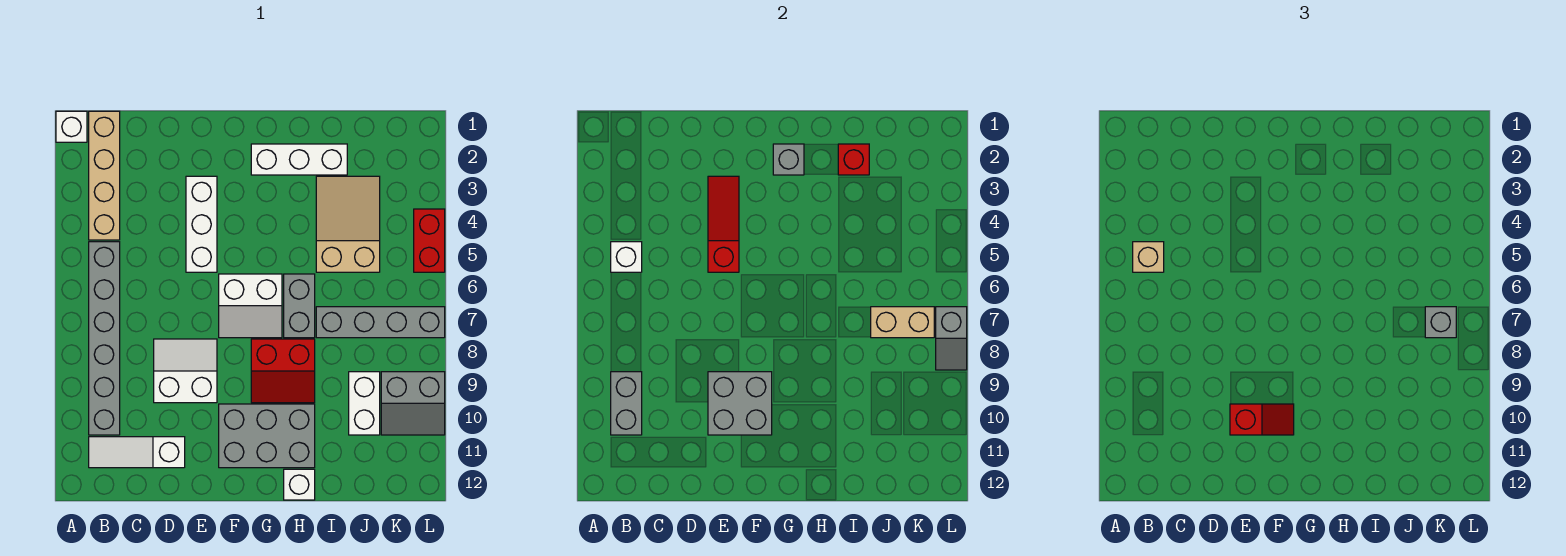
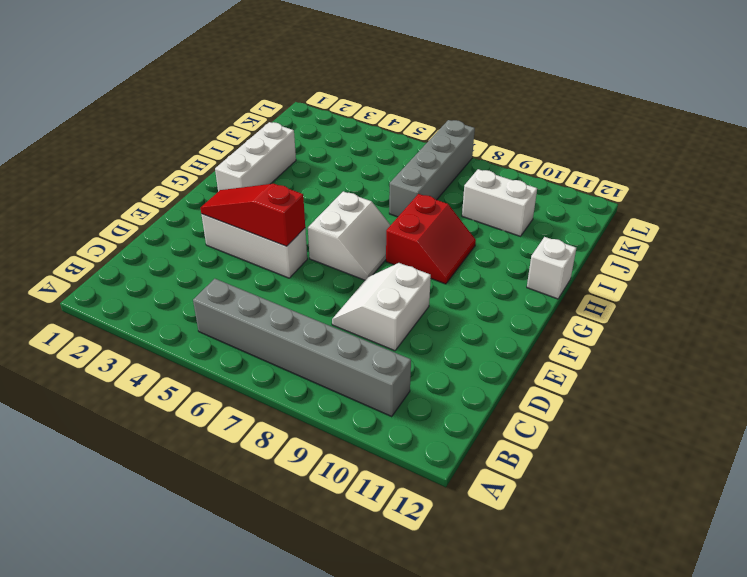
none -> white brick A1 level 1
none -> tan brick B1:B4 level 1
none -> white slope B11:D11 level 1 top D

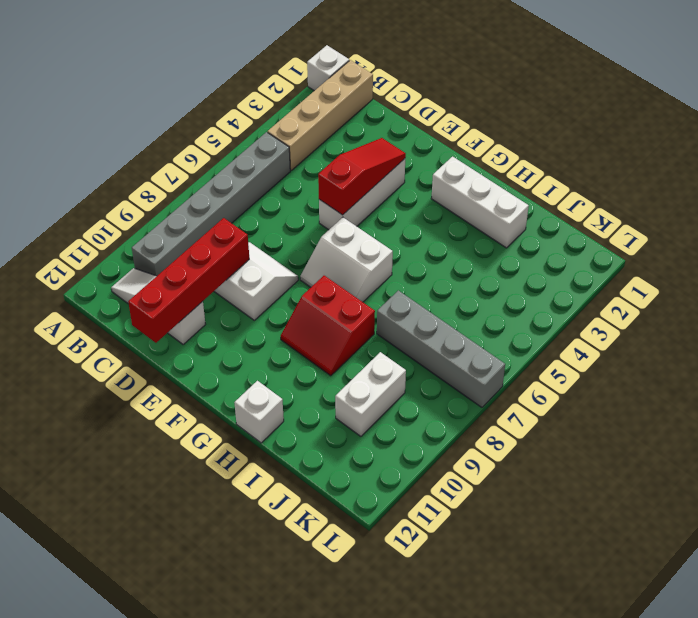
red brick D9:D12 level 2 -> none
none -> grey brick F10:H11 level 1
none -> grey brick H6:H7 level 1
none -> tan slope I3:J5 level 1 top 5

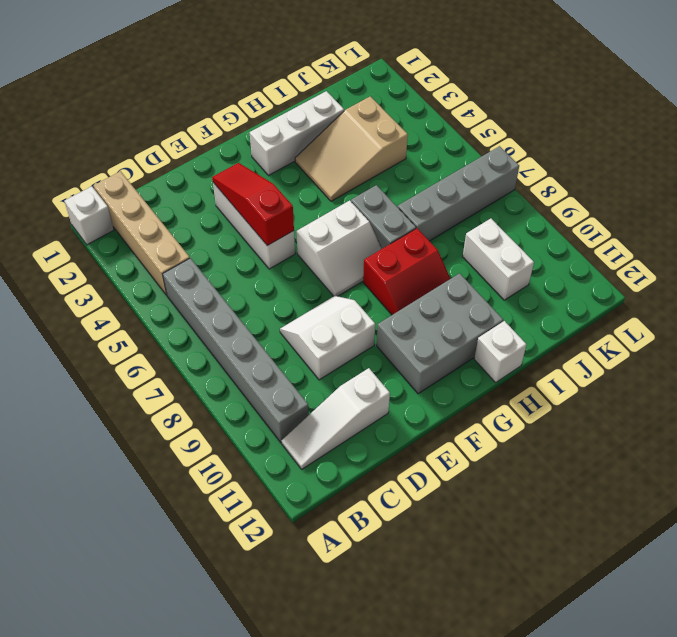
tan slope H3:J4 level 1 top J -> tan slope I3:J5 level 1 top 5
none -> grey slope K9:L10 level 1 top 9
none -> red brick L4:L5 level 1
none -> white brick B5 level 2

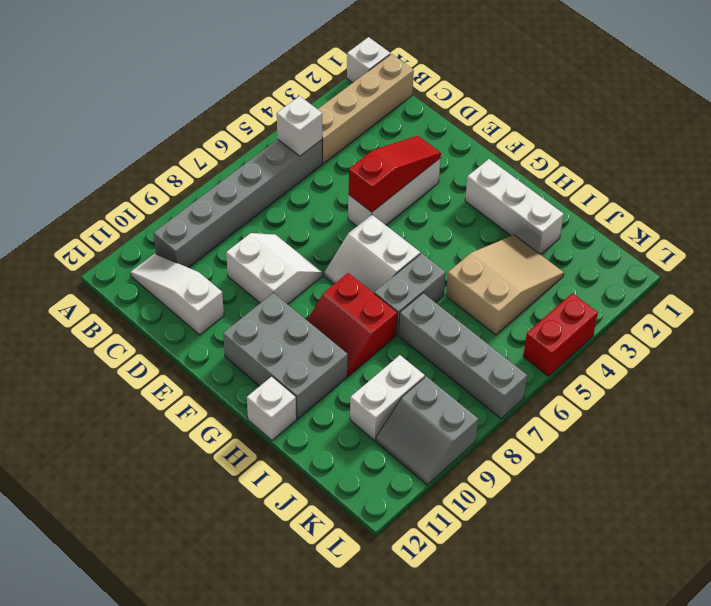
none -> grey brick B9:B10 level 2
none -> grey brick E9:F10 level 2
none -> grey brick G2 level 2

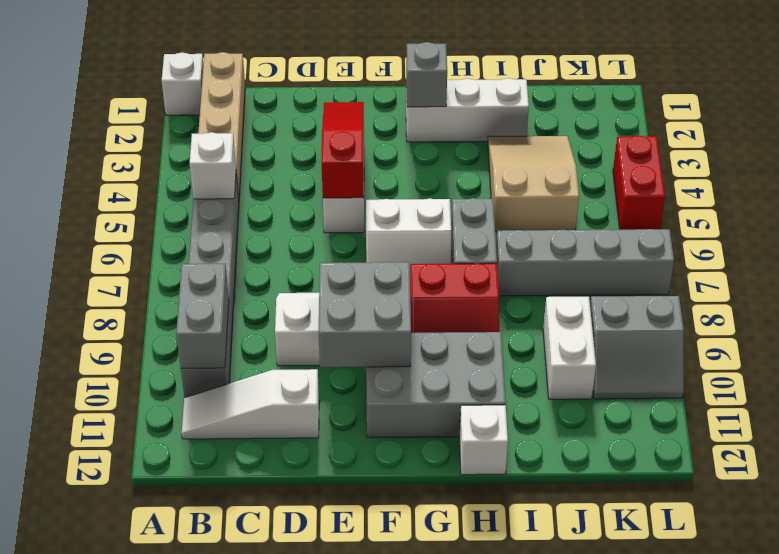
none -> red brick I2 level 2
none -> tan brick J7:K7 level 2
none -> grey slope L7:L8 level 2 top 7

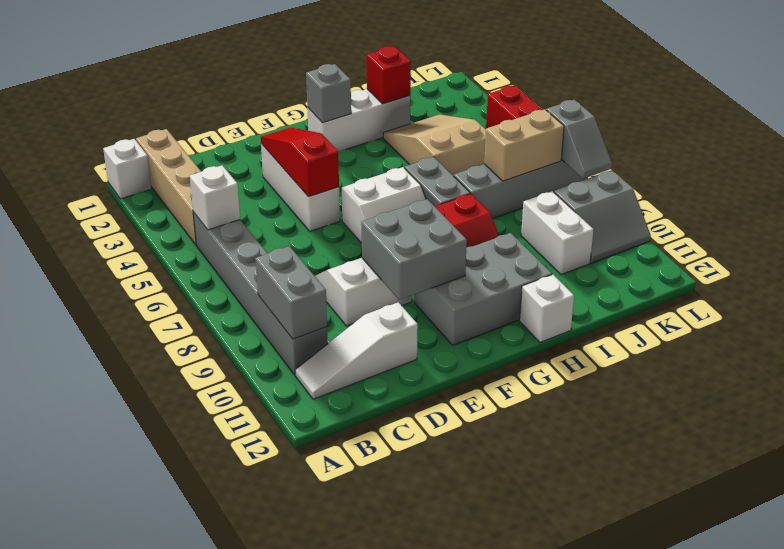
none -> tan brick B5 level 3
none -> red slope E10:F10 level 3 top E
none -> grey brick K7 level 3

